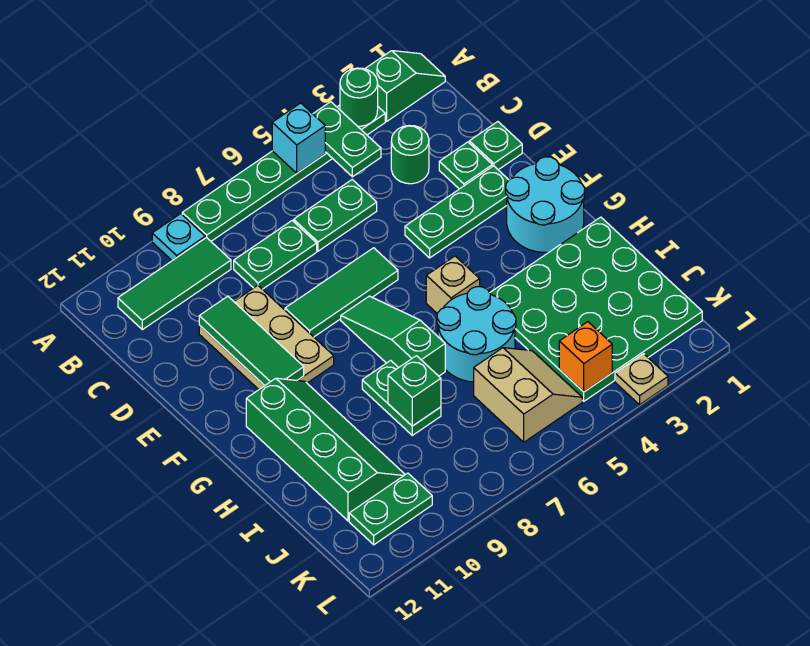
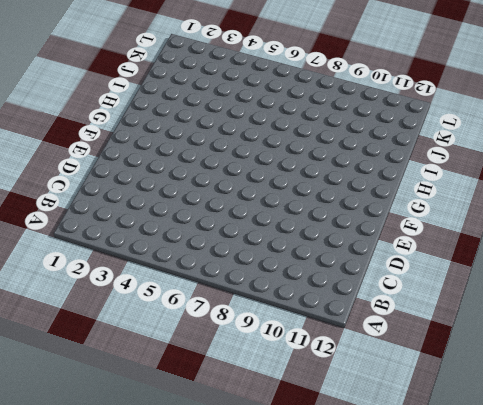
none -> green slope A1:A2 level 1 top 2
none -> green plate A3:A8 level 1
none -> cyan plate A9 level 1

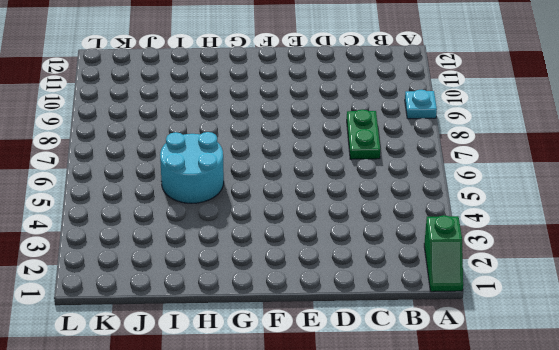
none -> green plate A3:A8 level 1
none -> green tile B9:B11 level 1
none -> green round brick C3 level 1

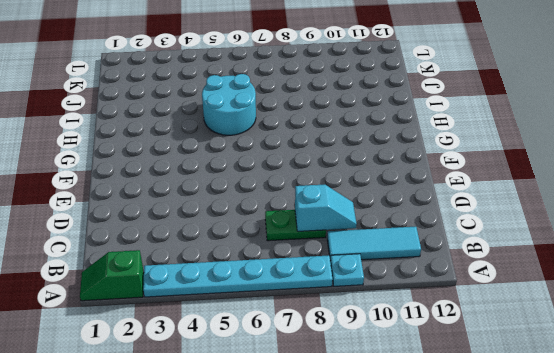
cyan plate A3:A8 level 1 -> green plate A3:A8 level 1
cyan tile B9:B11 level 1 -> green tile B9:B11 level 1
cyan slope C8:C9 level 2 top 8 -> none
none -> green round brick C3 level 1
none -> green plate C5:C6 level 1
none -> green plate D1 level 1

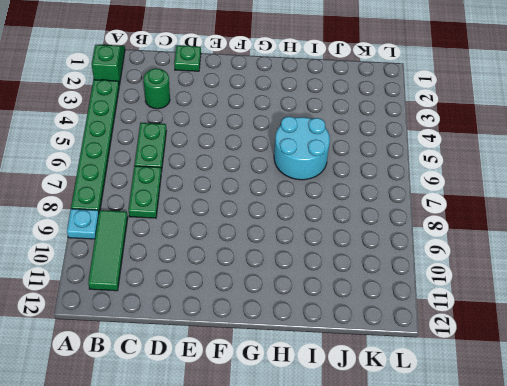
none -> green plate D2 level 1
none -> tan plate D9:F10 level 1
none -> green plate E2:E4 level 1

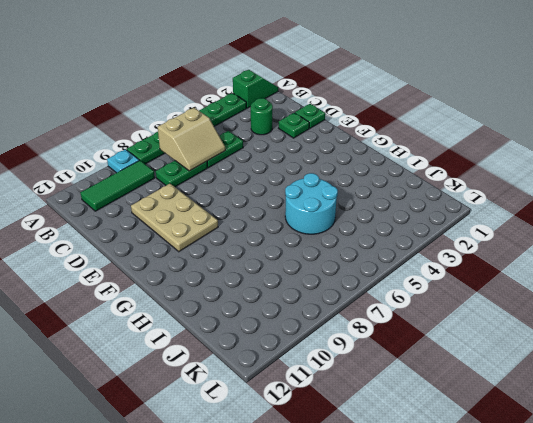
tan slope B6:C7 level 2 top B -> tan slope J5:K6 level 1 top 6
none -> green plate E2:E4 level 1
none -> green tile E6:E8 level 1
none -> cyan round brick F1:G2 level 1

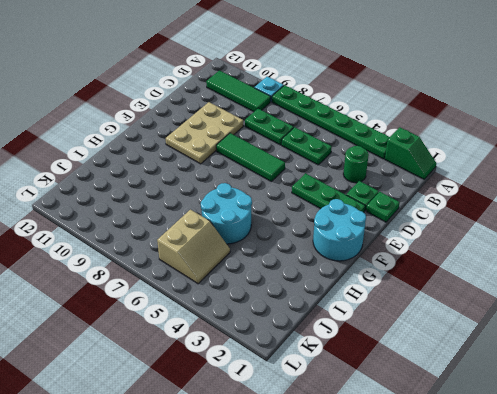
none -> green slope F7:H7 level 1 top H
none -> tan brick G5 level 1
none -> green slope G10:J11 level 1 top 11

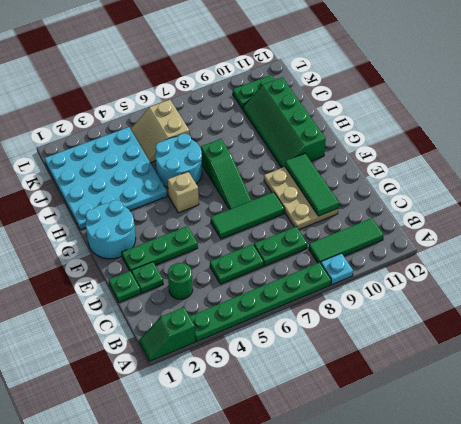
cyan plate H1:K4 level 1 -> green plate H1:K4 level 1
none -> green plate H8:I8 level 1
none -> tan plate L3 level 1
none -> green round brick A3 level 2

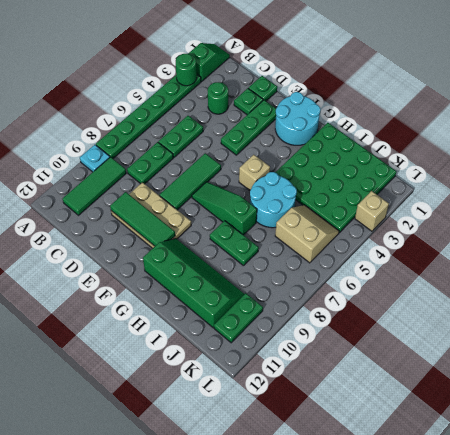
tan brick L3 level 1 -> tan plate L3 level 1
none -> green plate A4:B4 level 2
none -> cyan brick A5 level 2
none -> green brick I8 level 2

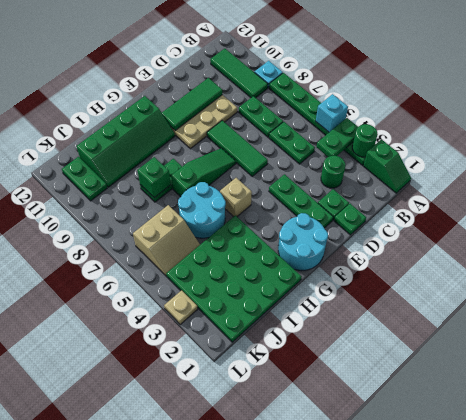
none -> orange brick K4 level 2

